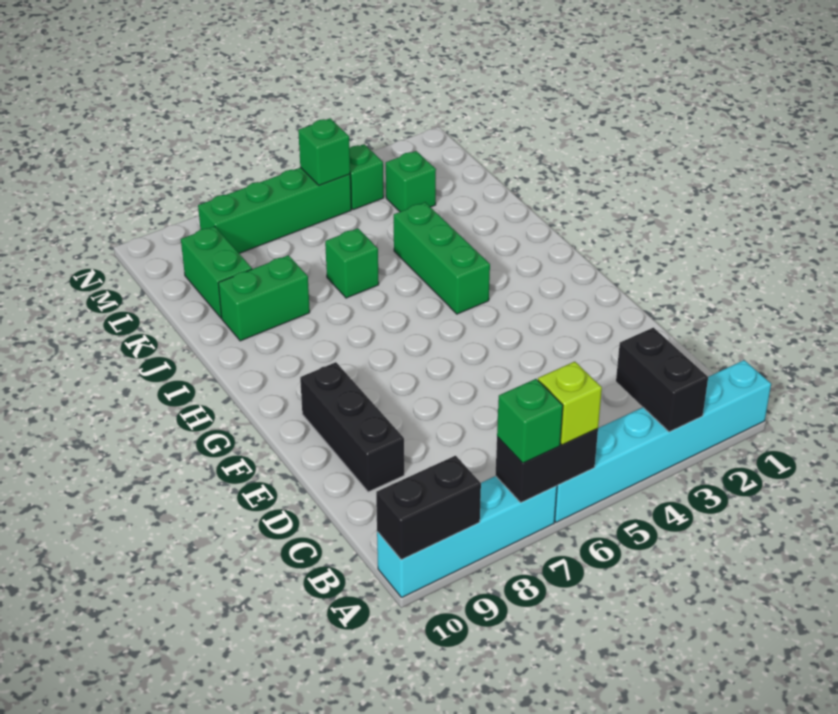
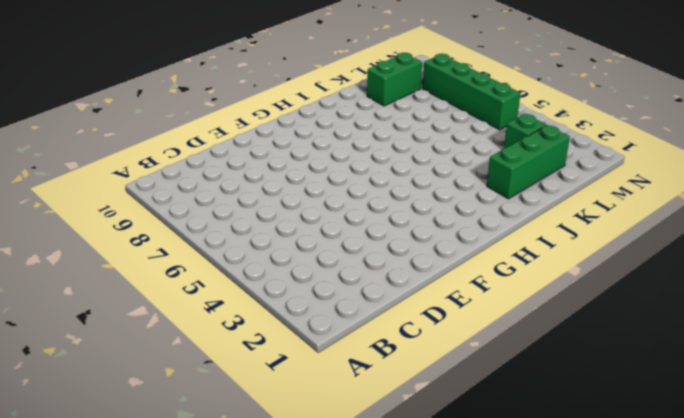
green brick J2:L2 level 1 -> green brick H4:J4 level 1
none -> cyan brick A1:A6 level 1
none -> cyan brick A7:A10 level 1
none -> black brick D9:F9 level 1

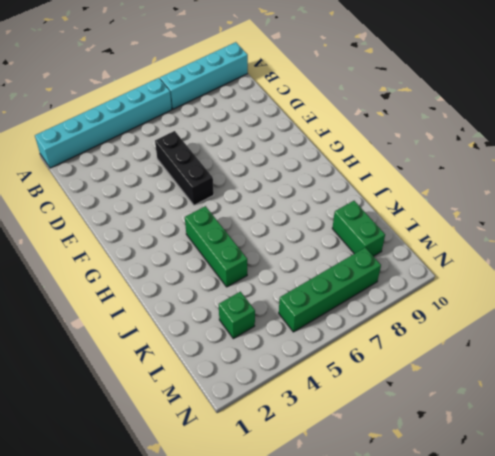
black brick D5:F5 level 1 -> black brick D9:F9 level 1
none -> green brick J6 level 1
none -> green brick J8:J9 level 1
none -> green brick M4 level 1

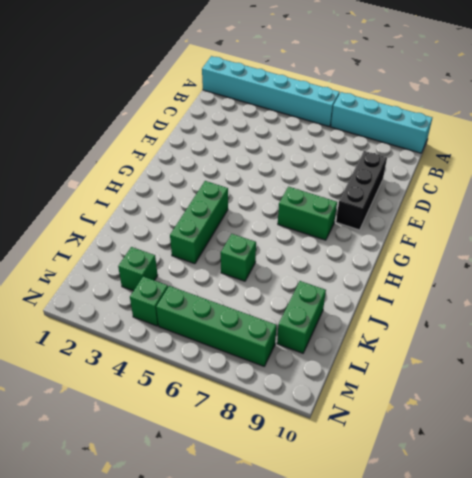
green brick G7:G8 level 1 -> green brick J8:J9 level 1
none -> black brick A3:B3 level 2
none -> black brick A6:A7 level 2
none -> black brick A9:A10 level 2

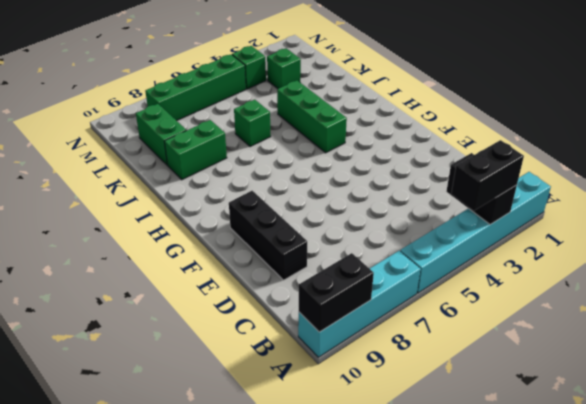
black brick A3:A4 level 3 -> black brick A6:A7 level 2
none -> green brick M5 level 2
none -> lime brick A6 level 3
none -> green brick A7 level 3

